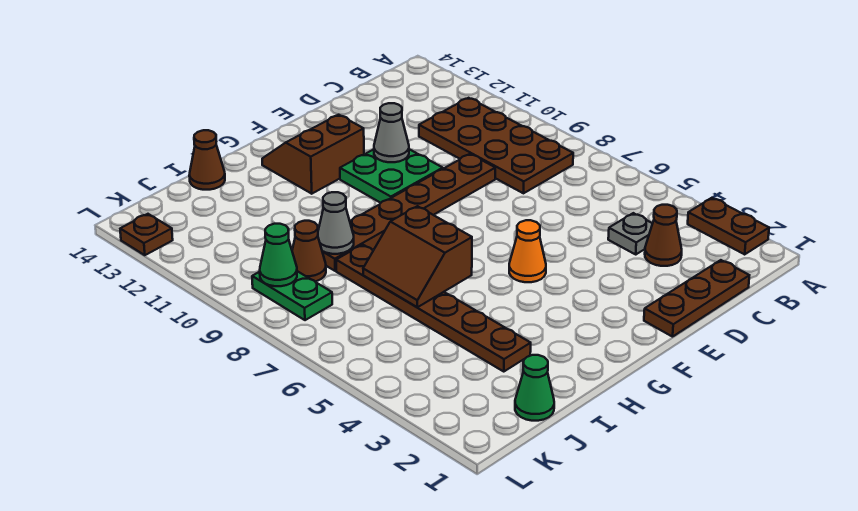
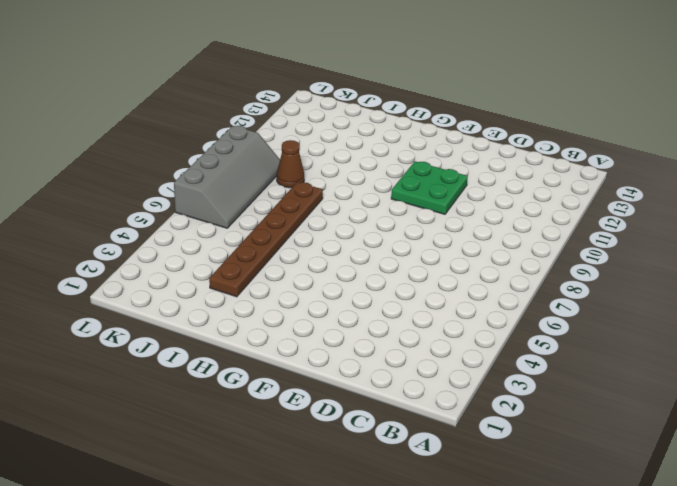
grey slope K6:L9 level 1 top L -> green plate K8:K9 level 1
none -> brown plate A2:A3 level 1
none -> brown plate B8:C11 level 1
none -> brown plate C1:E1 level 1

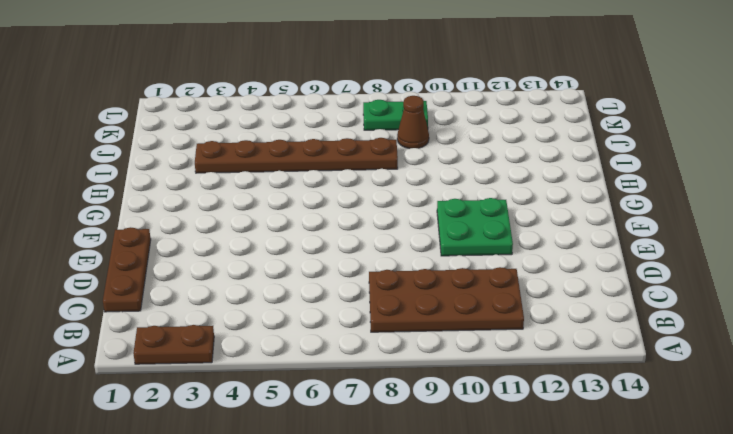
none -> brown cone C3 level 1
none -> grey plate C4 level 1
none -> brown plate D9:I9 level 1

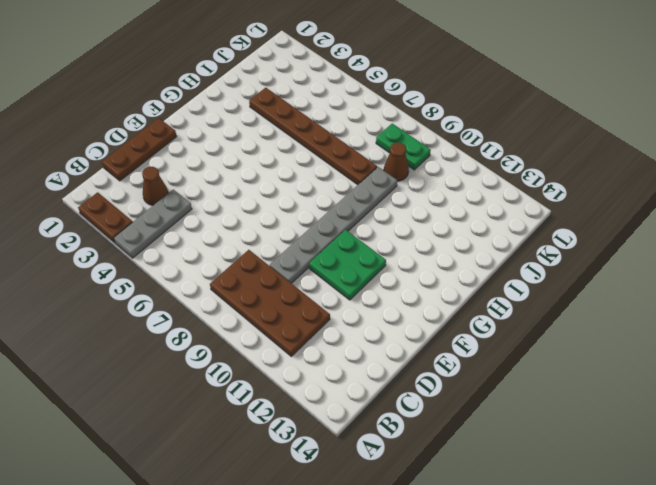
grey plate A4:C4 level 1 -> grey plate C4 level 1
grey plate D9:I9 level 1 -> brown plate D9:I9 level 1
none -> orange cone F5 level 1
none -> brown slope F12:G13 level 1 top 12
none -> brown cone I14 level 1

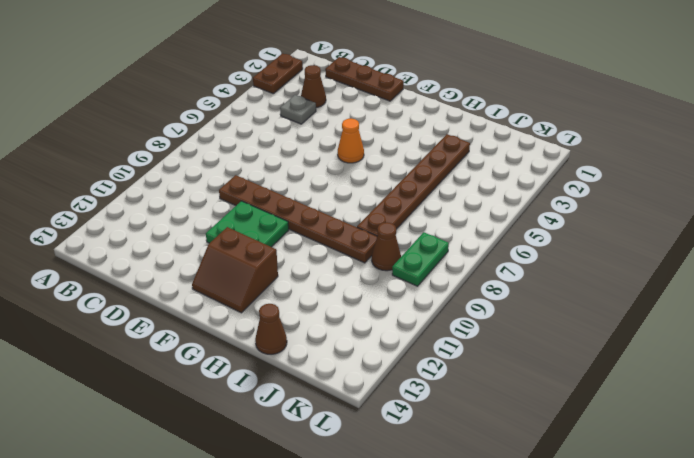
none -> brown plate B8:C11 level 1
none -> green cone J1 level 1
none -> brown plate L13 level 1

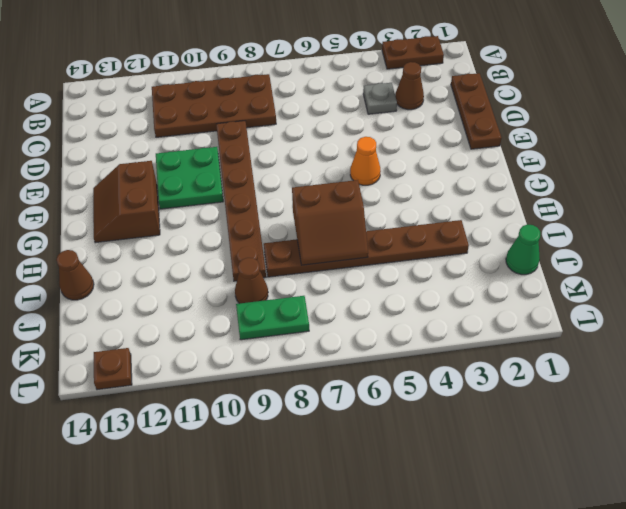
none -> grey cone E11 level 2
none -> grey cone I9 level 2
none -> green cone K9 level 2

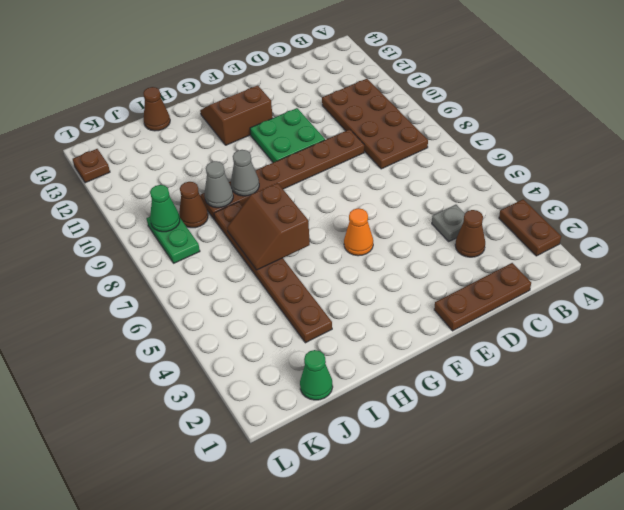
grey cone H9 level 2 -> grey cone E11 level 2

